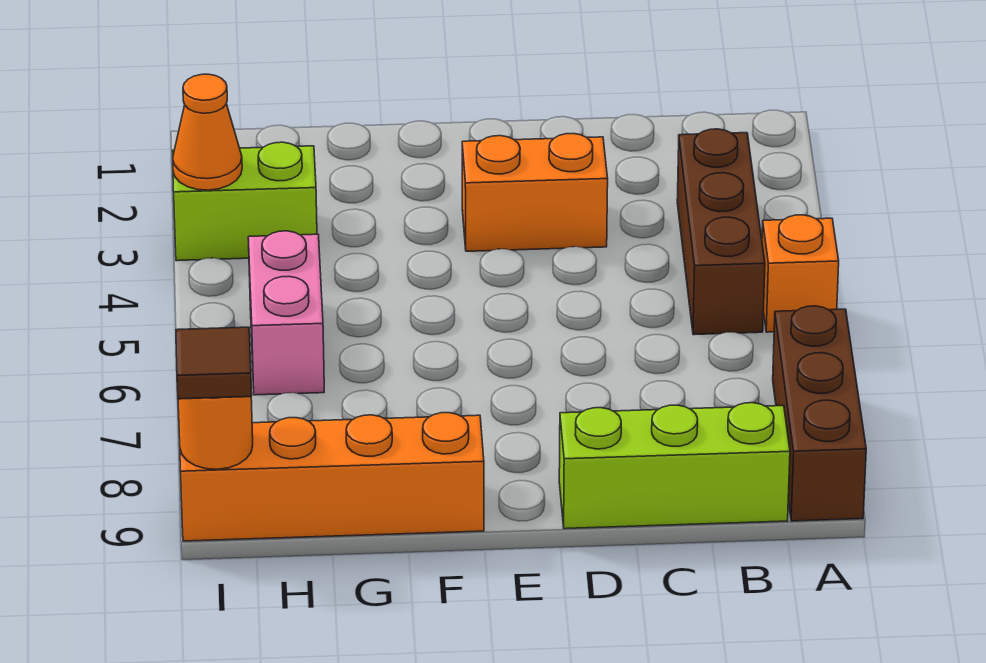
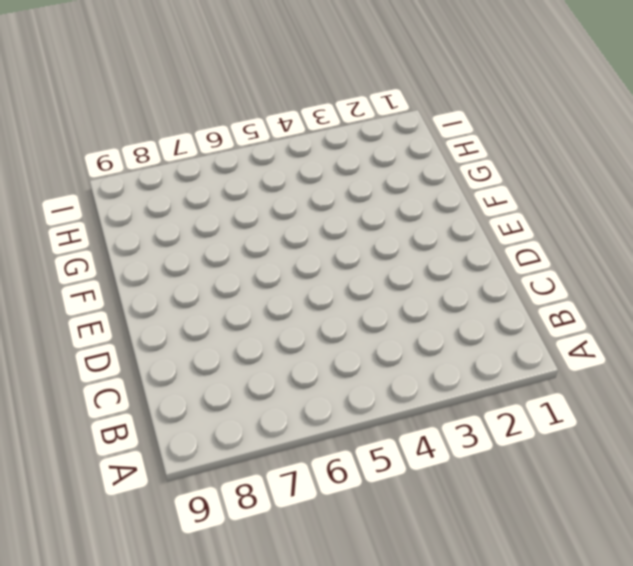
none -> orange brick A5 level 1
none -> brown brick A7:A9 level 1

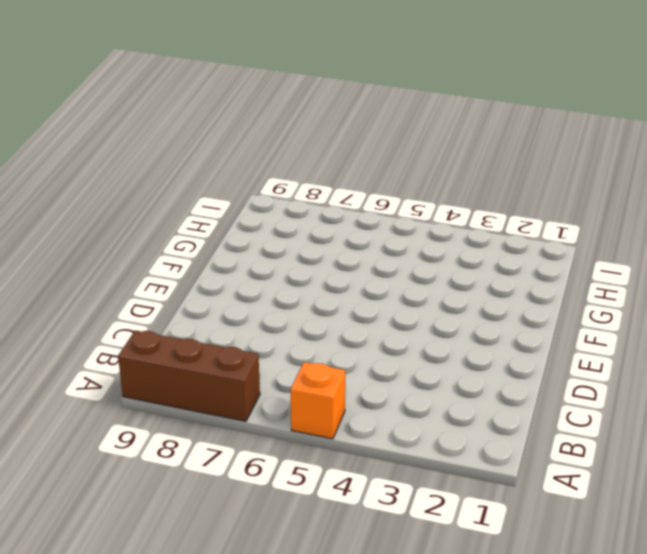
none -> brown brick B3:B5 level 1
none -> lime brick B9:D9 level 1

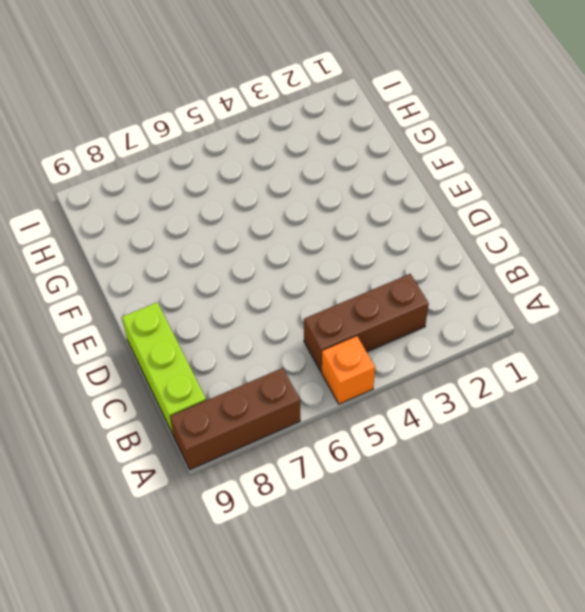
none -> orange brick D3:E3 level 1
none -> orange brick F9:I9 level 1

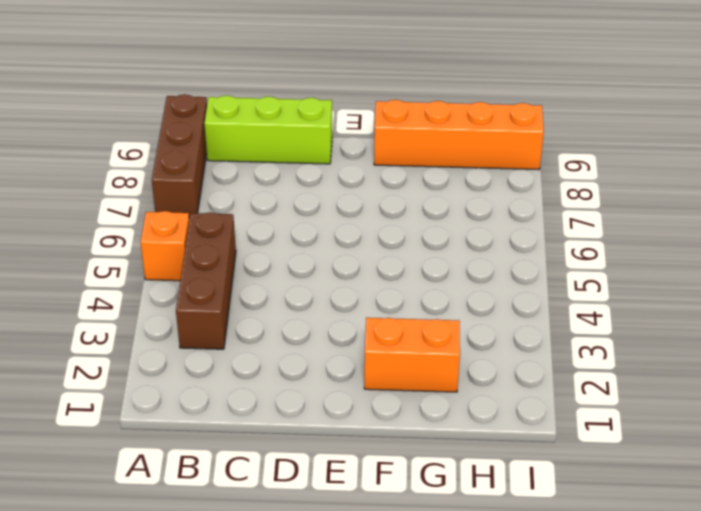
orange brick F2:G2 level 1 -> orange brick D3:E3 level 1
none -> lime brick H3:I3 level 1
none -> pink brick H5:H6 level 1

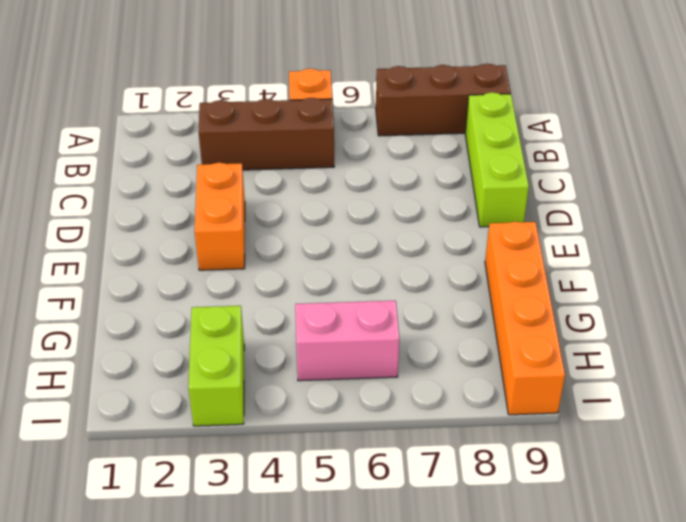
none -> orange cone I3 level 2
none -> orange round brick I9 level 2

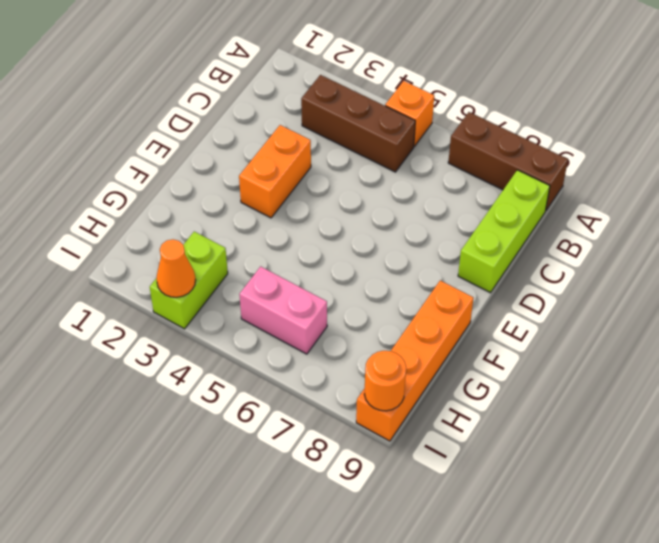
none -> brown tile I9 level 3

